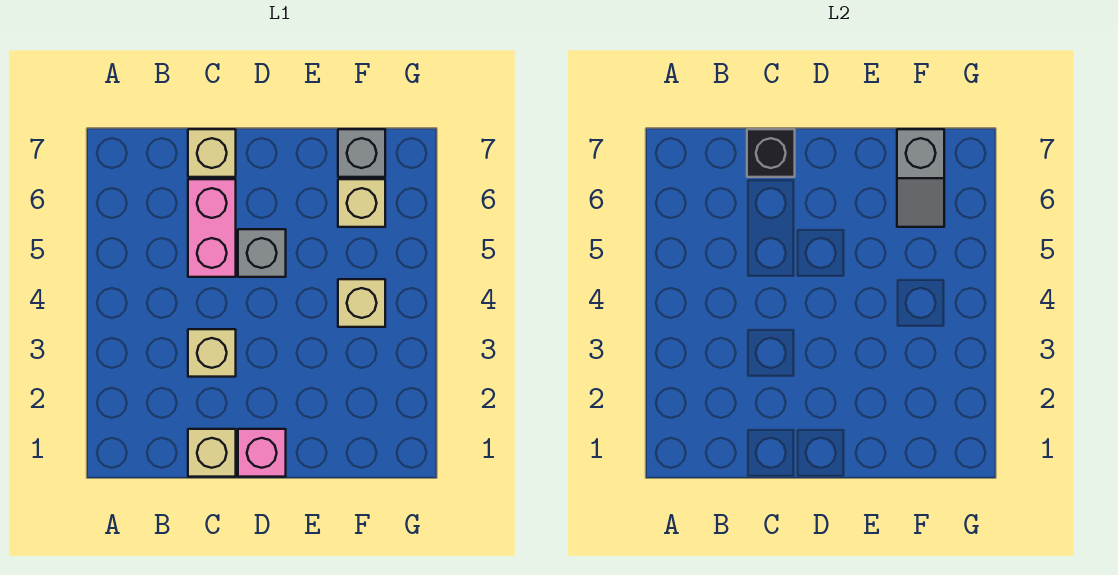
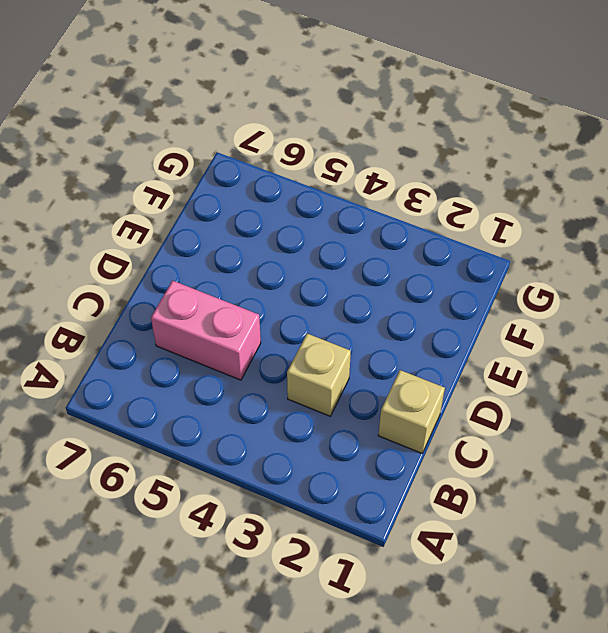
none -> tan brick C7 level 1
none -> pink brick D1 level 1

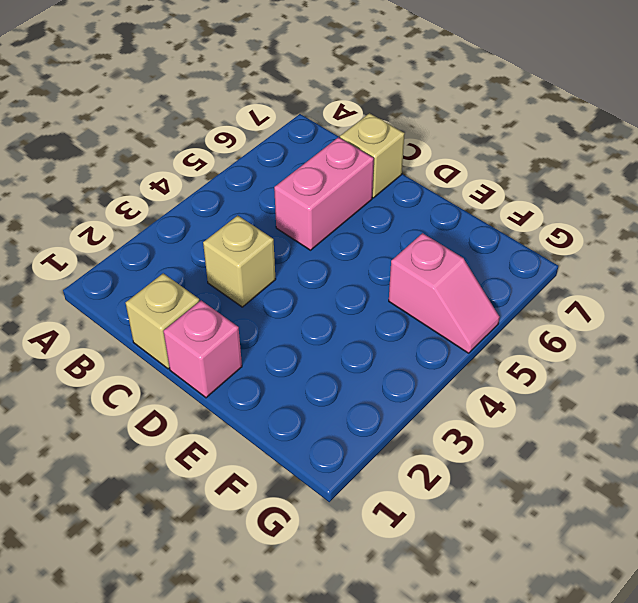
pink slope F5:G5 level 1 top F -> none
none -> grey brick D5 level 1
none -> tan brick F4 level 1

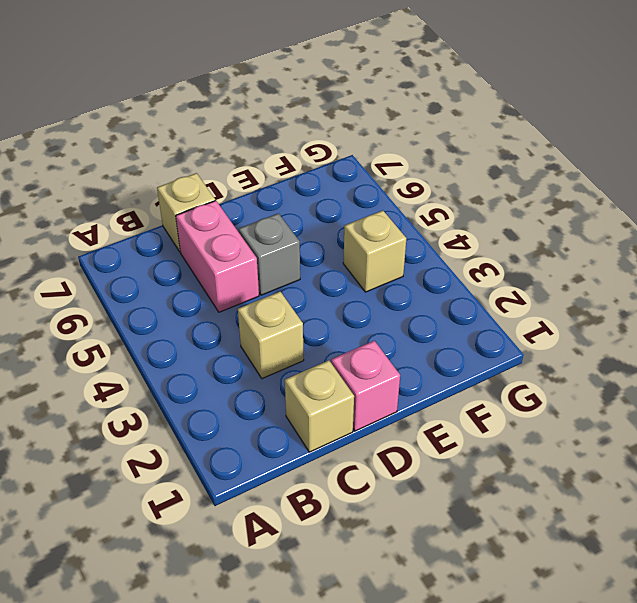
none -> tan brick F6 level 1
none -> grey brick F7 level 1

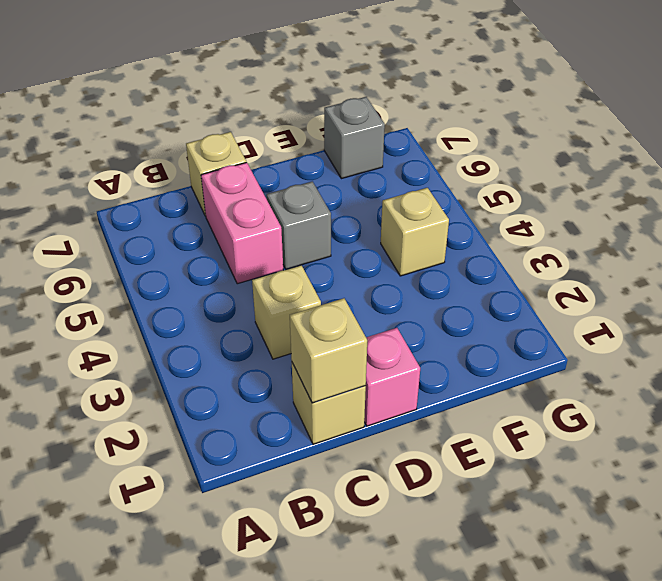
tan brick C1 level 2 -> tan brick F6 level 1
none -> black brick C7 level 2
none -> grey slope F6:F7 level 2 top 7

